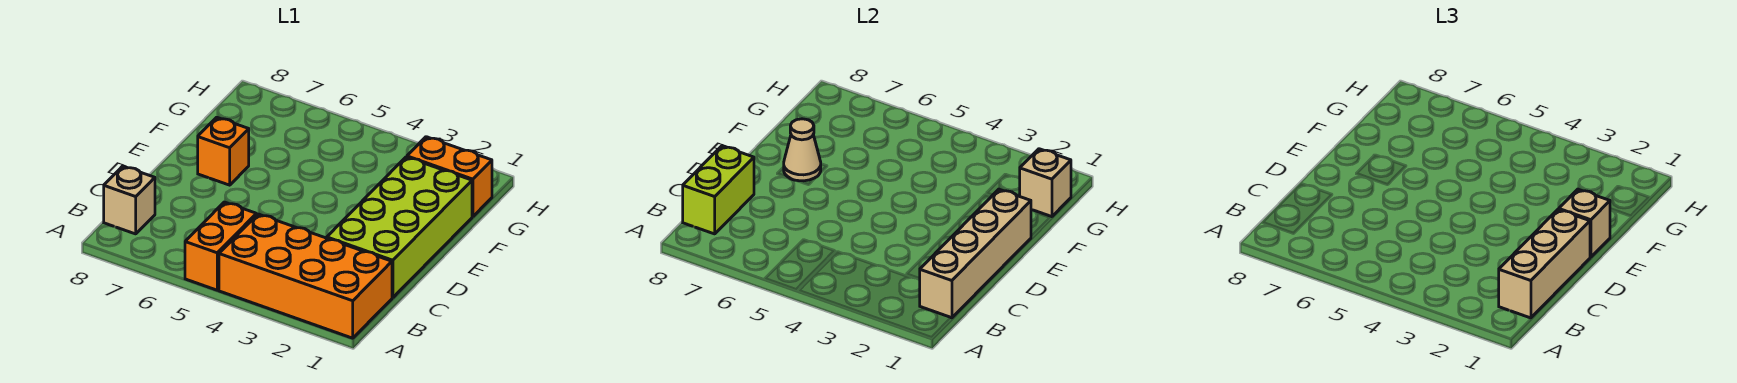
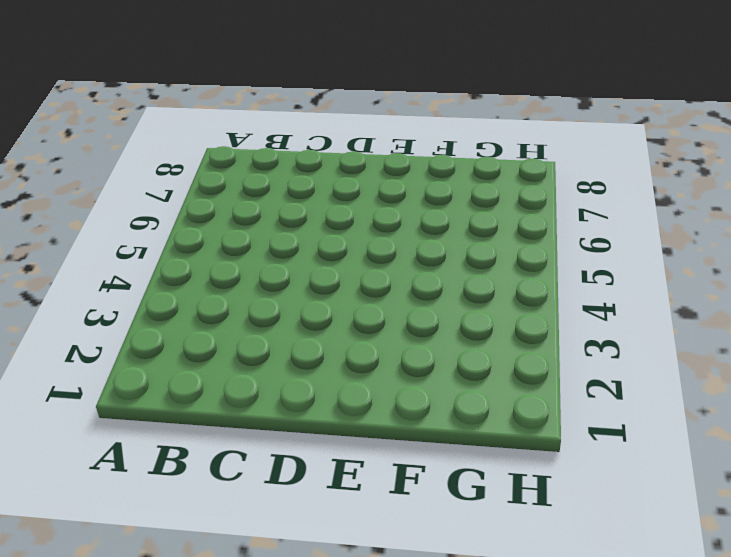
none -> orange brick A1:B4 level 1
none -> orange brick A5:B5 level 1
none -> tan brick B8 level 1

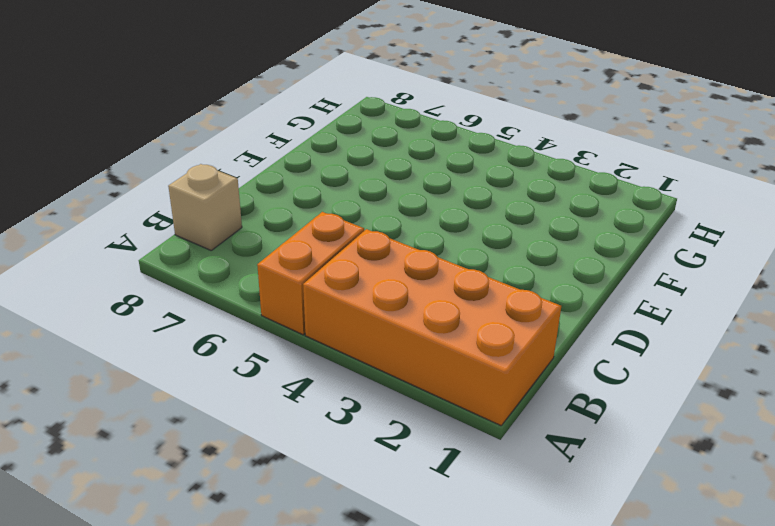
none -> lime brick C1:F2 level 1
none -> orange brick E7 level 1
none -> orange brick G1:G2 level 1

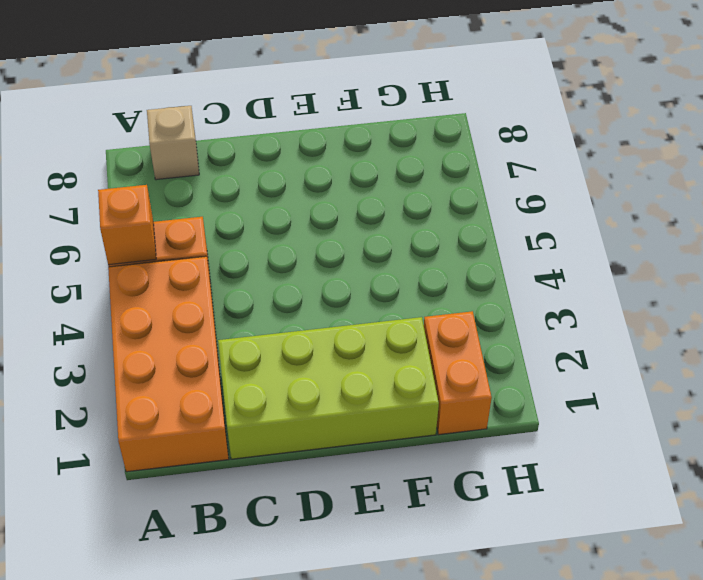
orange brick A5 level 2 -> orange brick E7 level 1
none -> tan brick B1:E1 level 2
none -> lime brick B8:C8 level 2
none -> tan cone E7 level 2

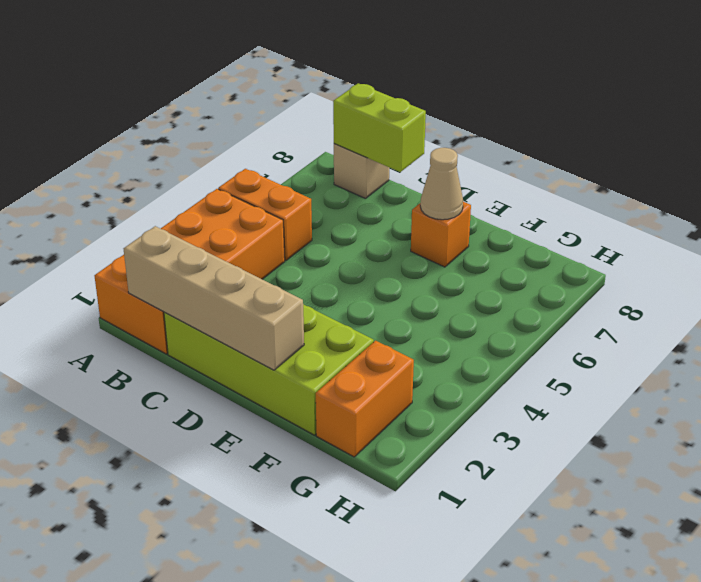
none -> tan brick G1 level 2
none -> tan brick B1:D1 level 3
none -> tan brick E1 level 3

